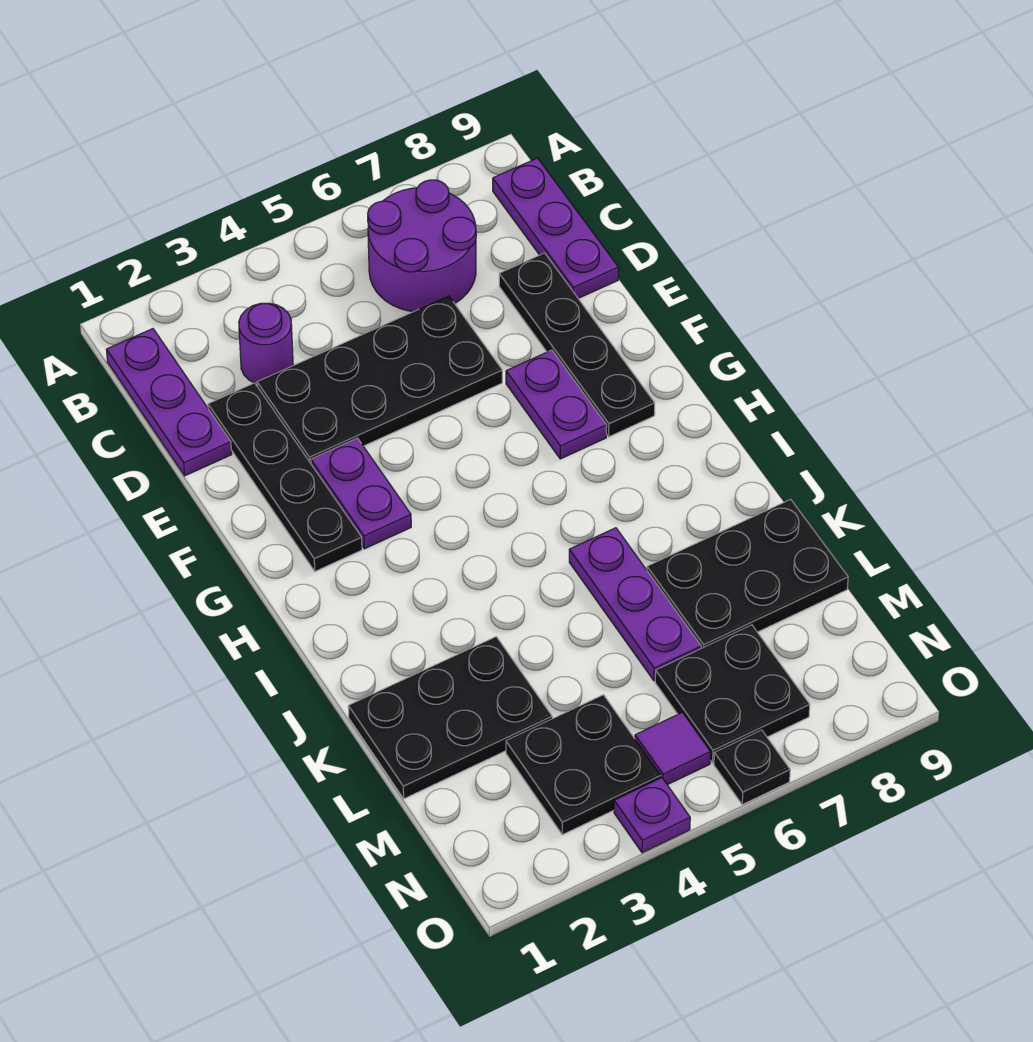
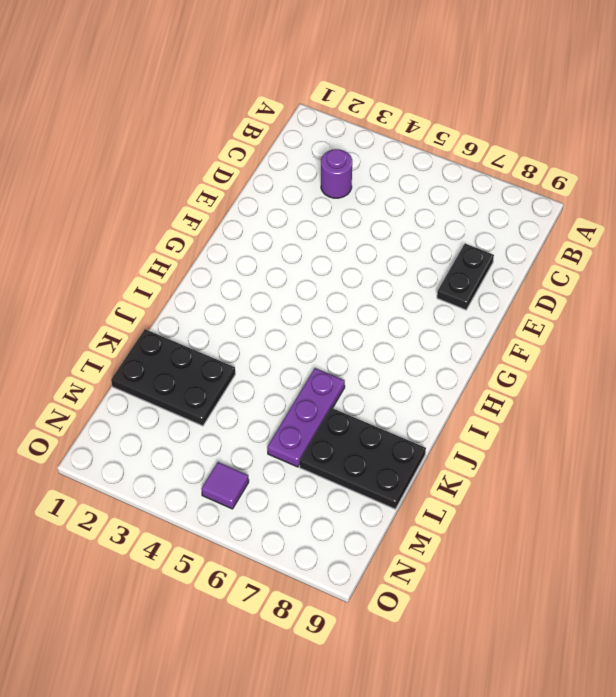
black plate D8:E8 level 1 -> black plate D8:G8 level 1
none -> purple plate B1:D1 level 1
none -> purple round brick B6:C7 level 1
none -> purple plate B9:D9 level 1

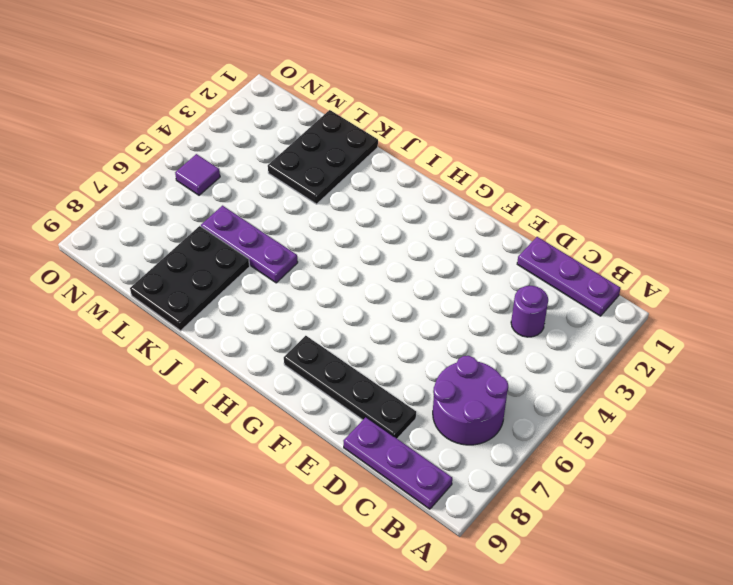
none -> black plate D2:G2 level 1
none -> black plate D3:E6 level 1
none -> purple plate F3:G3 level 1

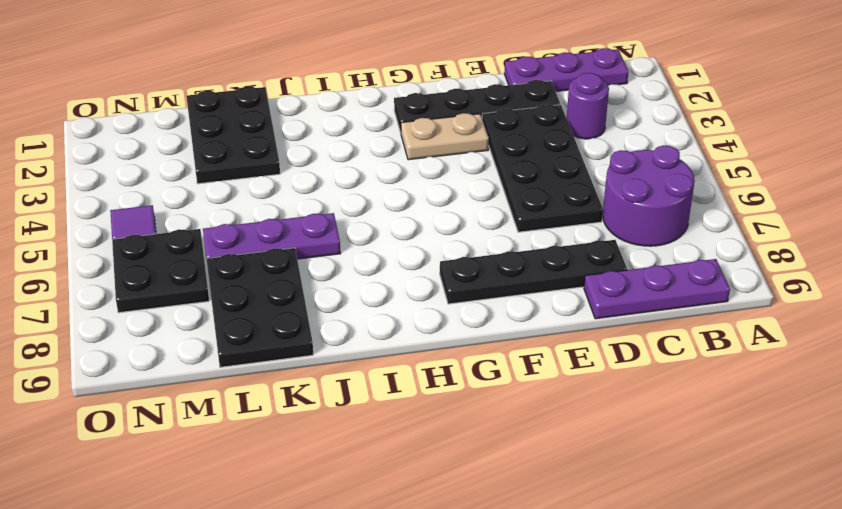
tan plate F3:G3 level 1 -> purple plate F3:G3 level 1
none -> purple plate F7:G7 level 1
none -> black plate M3:N4 level 1
none -> purple plate O4 level 1

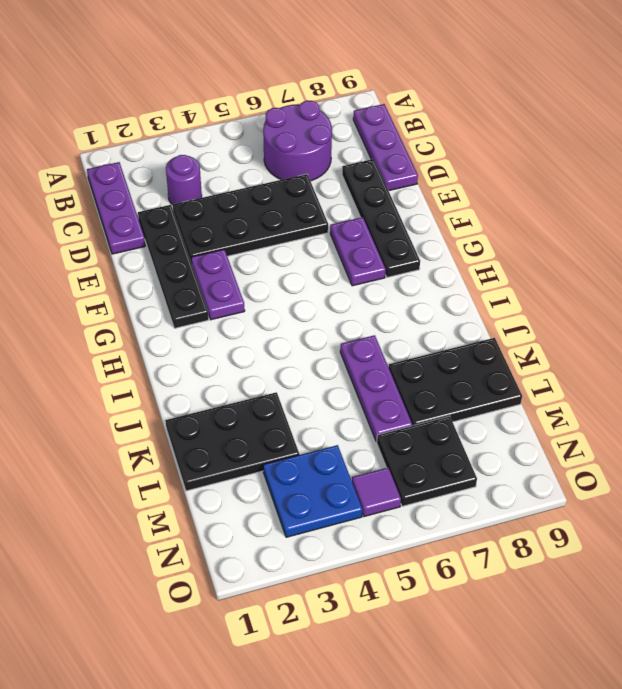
blue plate M3:N4 level 1 -> black plate M3:N4 level 1
none -> purple plate O4 level 1
none -> black plate O6 level 1

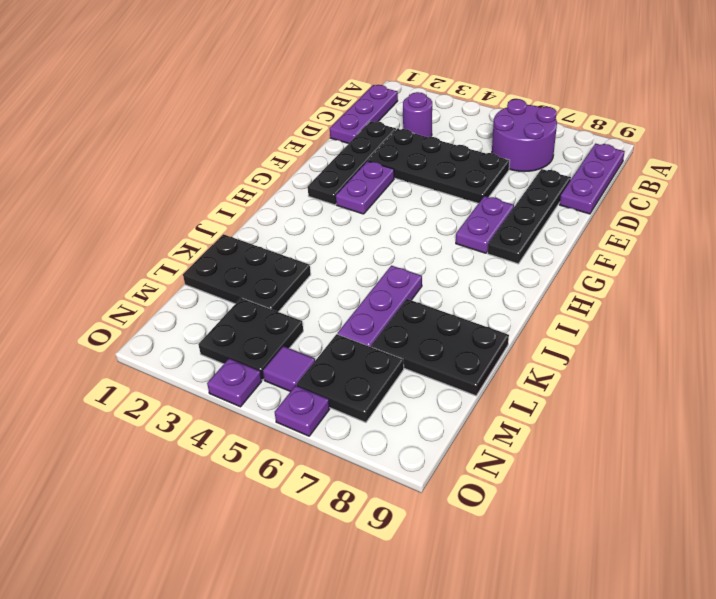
purple plate O6 level 1 -> black plate O6 level 1

